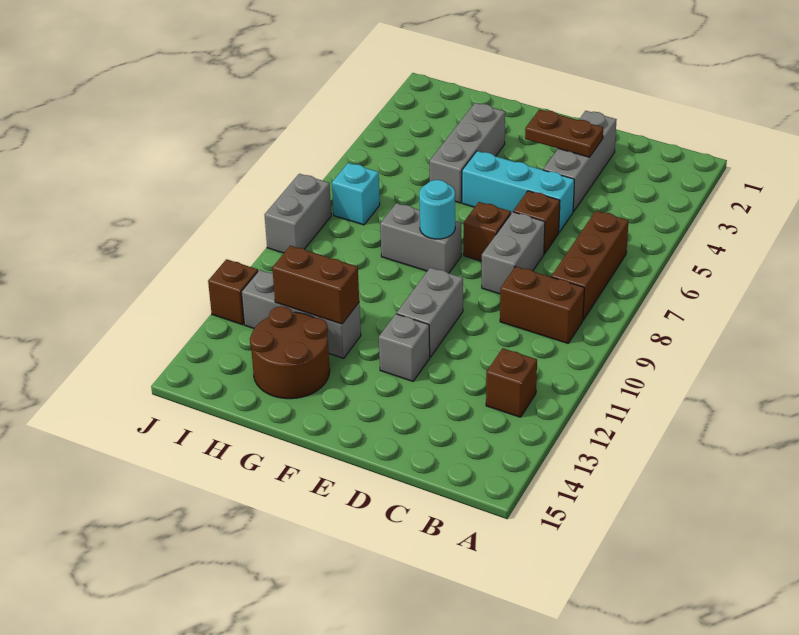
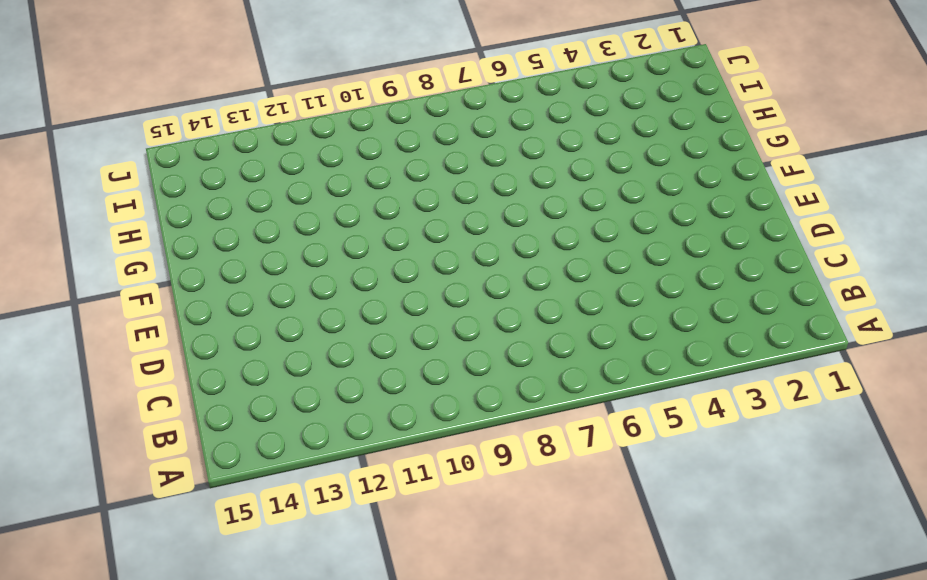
none -> brown brick B6:B8 level 1
none -> brown brick B9:C9 level 1
none -> brown brick B12 level 1

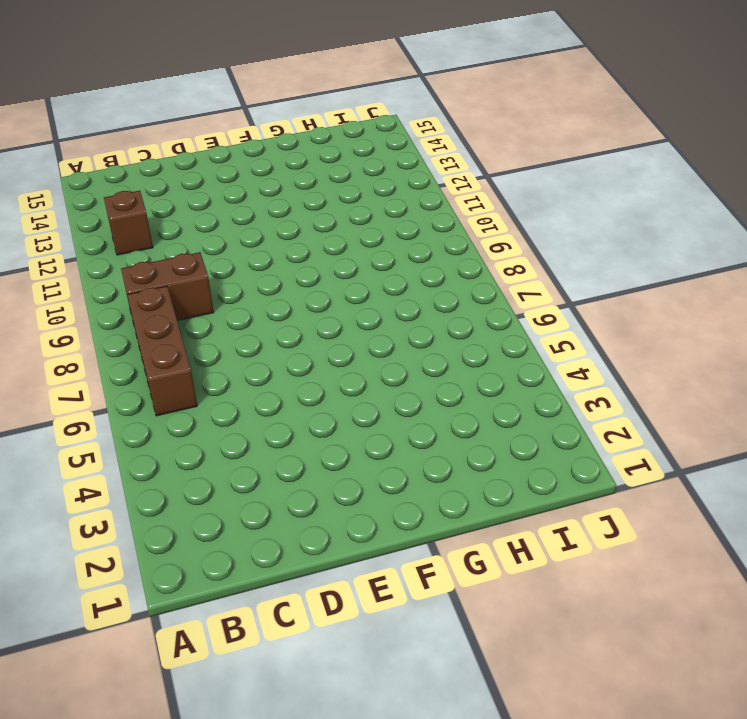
none -> grey brick D2:D4 level 1
none -> cyan brick D5:F5 level 1
none -> brown brick D6 level 1

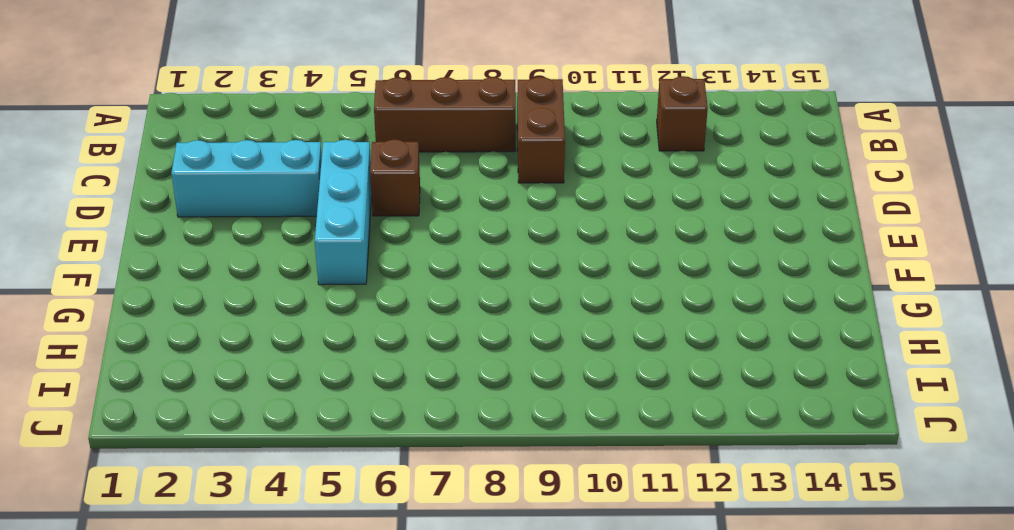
cyan brick D2:D4 level 1 -> grey brick D2:D4 level 1
none -> grey brick D7:D8 level 1
none -> brown brick E7 level 1
none -> grey brick E10:E11 level 1

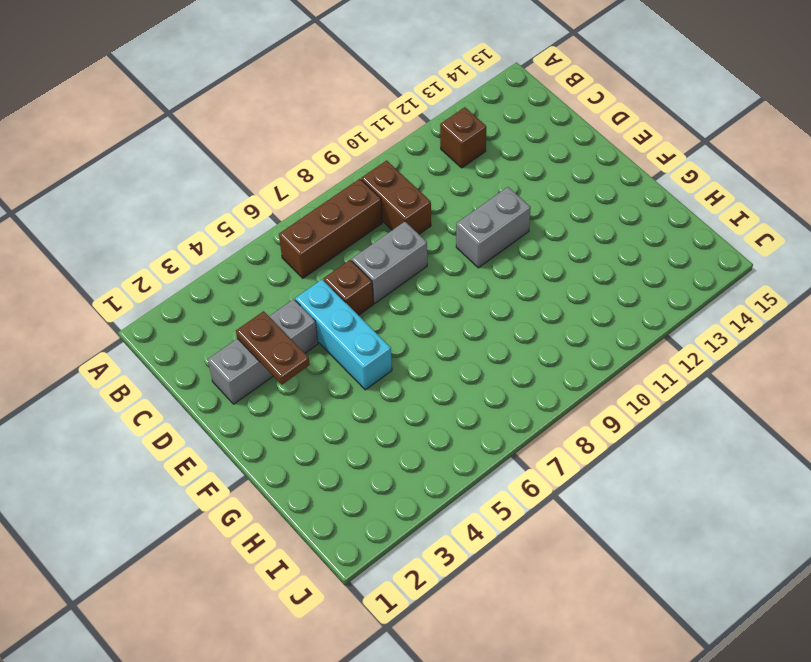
none -> brown brick E7 level 1
none -> grey brick E12 level 1
none -> grey brick F8:G8 level 1

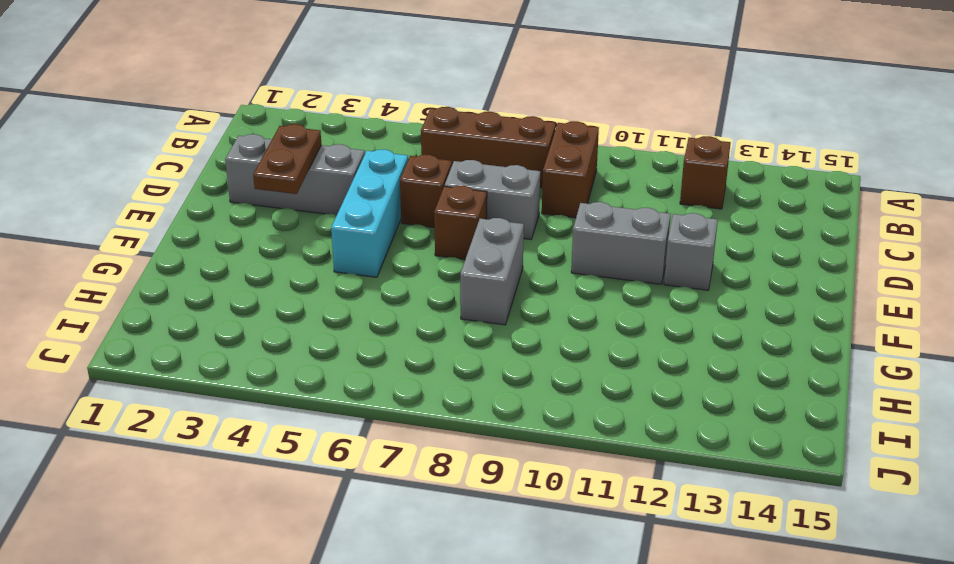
none -> grey brick G3:G5 level 1
none -> grey brick G12:I12 level 1
none -> brown round brick G13:H14 level 1

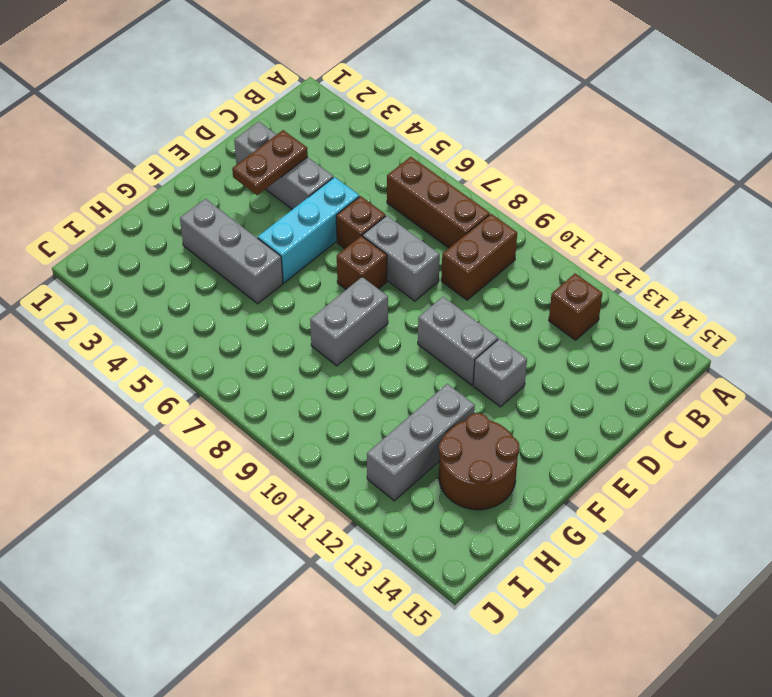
none -> cyan brick I7 level 1
none -> grey brick J8:J9 level 1
none -> brown brick J12 level 1

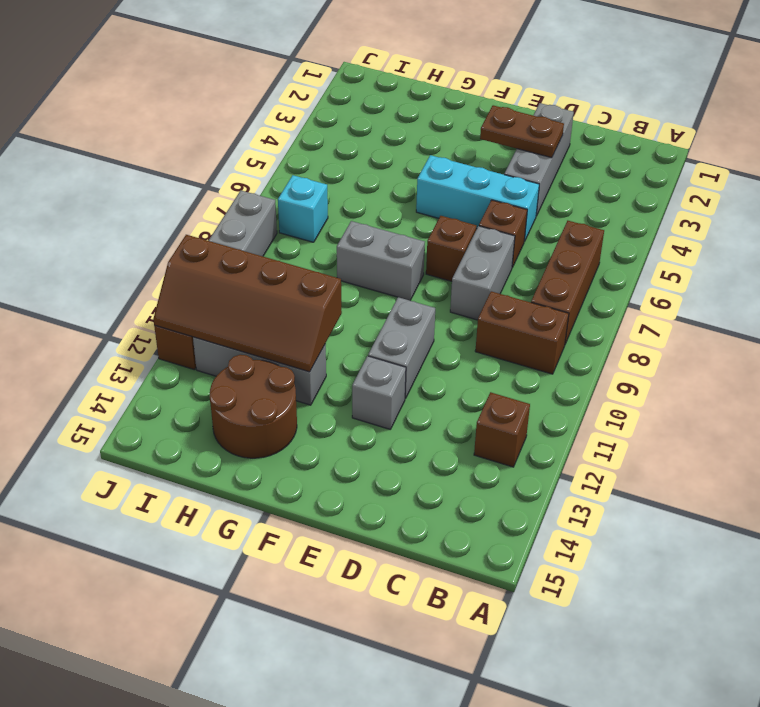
brown slope G11:J12 level 2 top 11 -> brown brick G12:H12 level 2
none -> grey brick G3:G5 level 1
none -> cyan round brick F8 level 2

